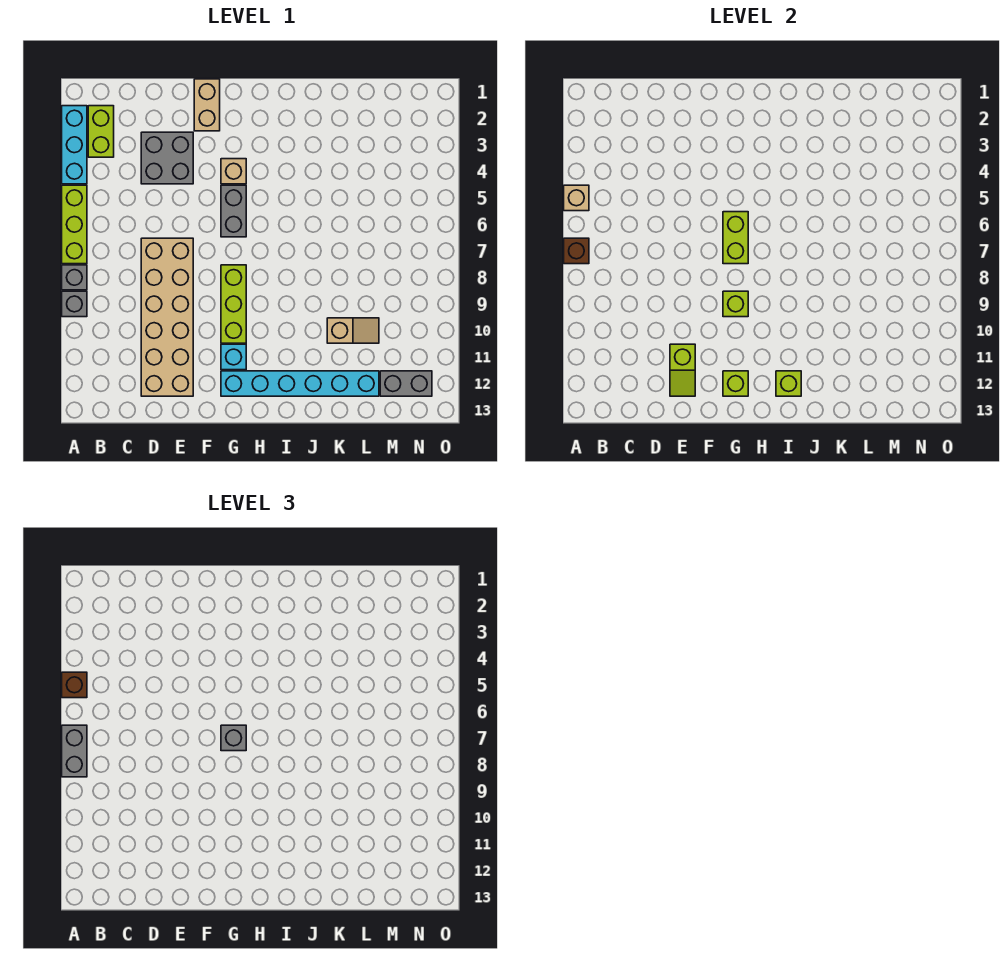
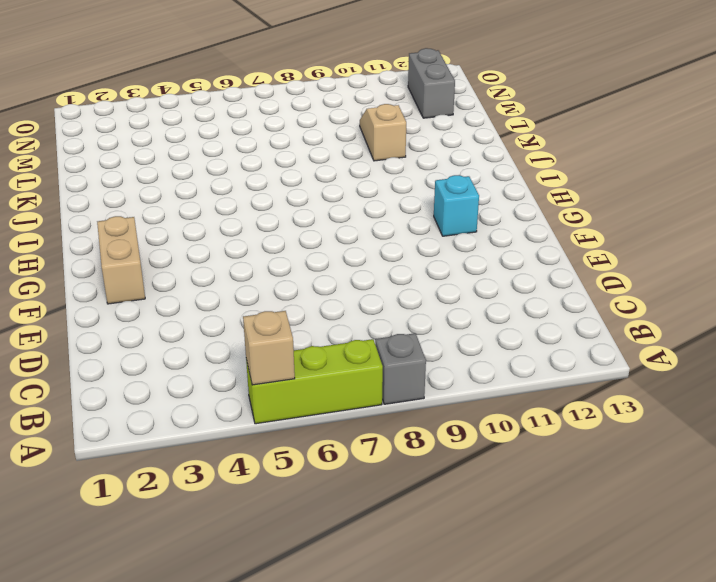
tan brick F2:G2 level 1 -> tan brick F1:F2 level 1
none -> cyan brick A2:A4 level 1
none -> grey brick A9 level 1
none -> lime brick B2:B3 level 1

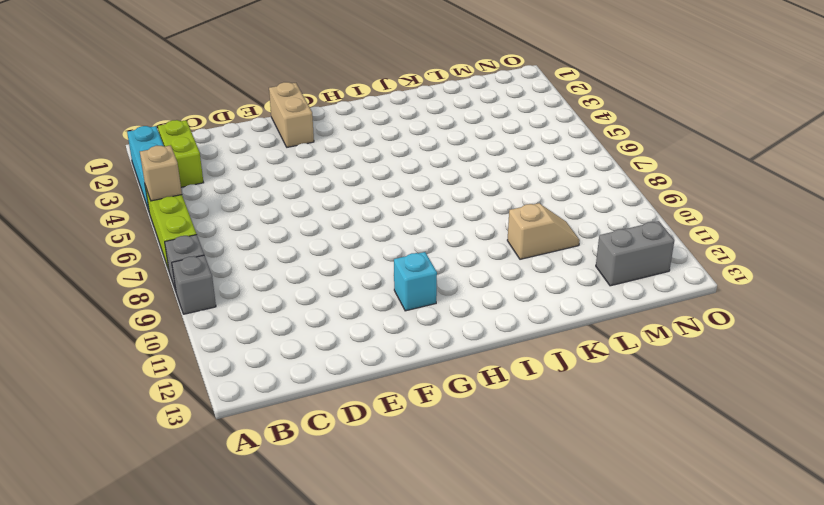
none -> grey brick D3:E4 level 1
none -> tan brick D7:E12 level 1
none -> tan brick G4 level 1

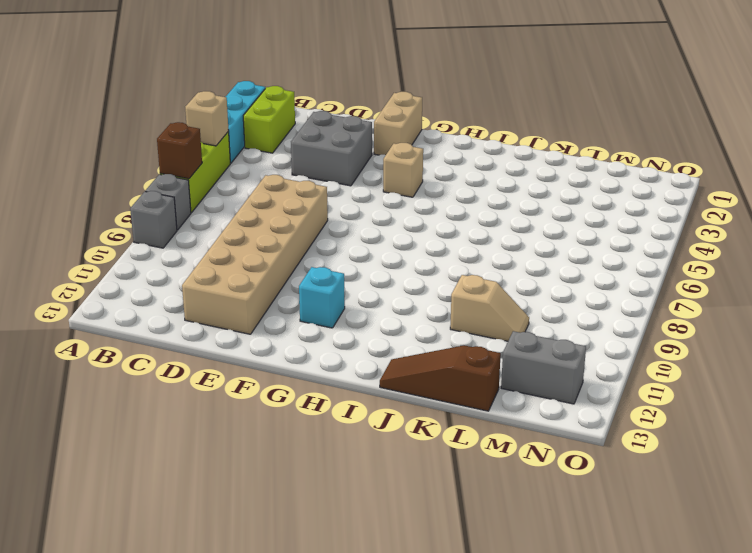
brown slope J13:L13 level 1 top L -> none
none -> grey brick G5:G6 level 1
none -> lime brick G8:G10 level 1
none -> cyan brick G12:L12 level 1

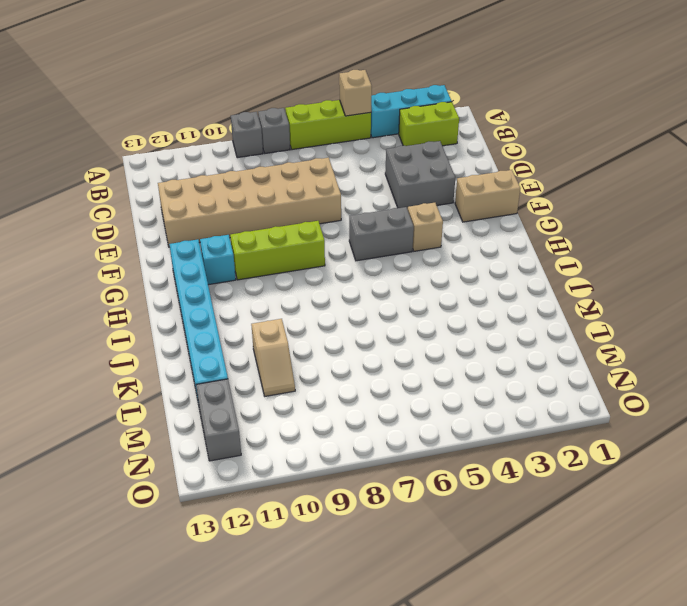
none -> brown brick A7 level 2
none -> lime slope E11:E12 level 2 top 11
none -> lime brick G6:G7 level 2

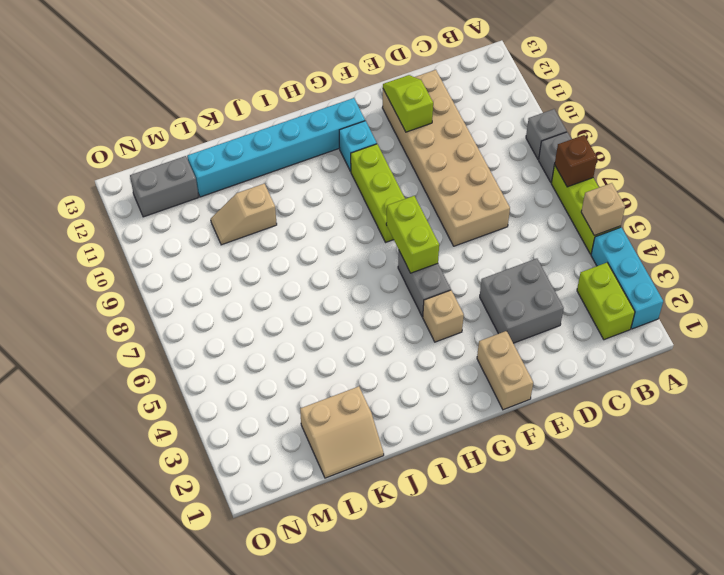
tan slope K1:L2 level 1 top 2 -> none
none -> lime brick G9 level 2
none -> lime brick G12 level 2
none -> lime brick I12 level 2

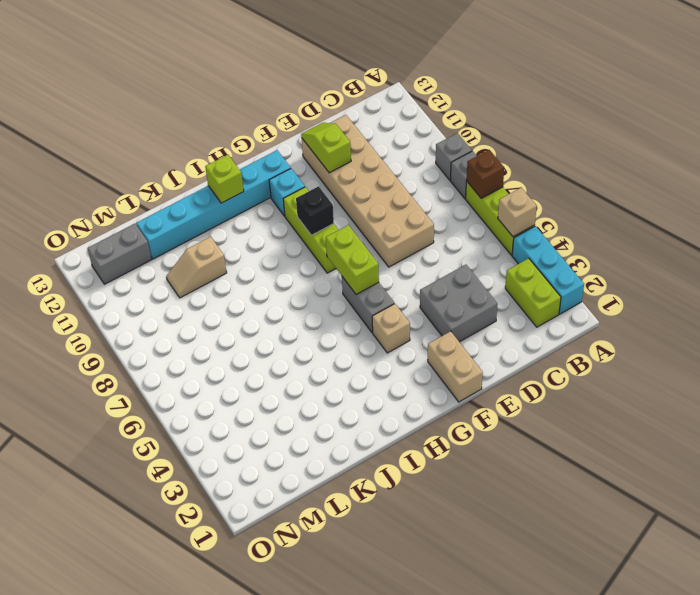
black brick G9 level 2 -> lime brick G9 level 2
none -> lime brick G12 level 2
none -> brown brick A5 level 3
none -> grey brick A7:A8 level 3

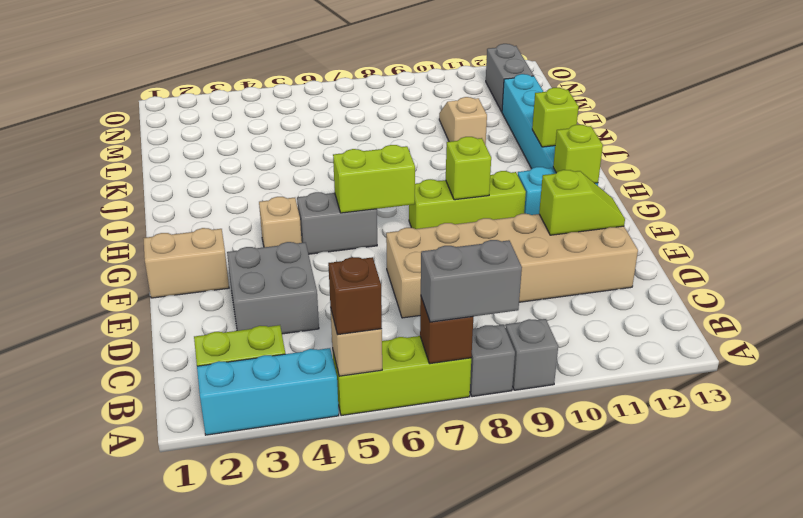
none -> grey brick G7 level 3

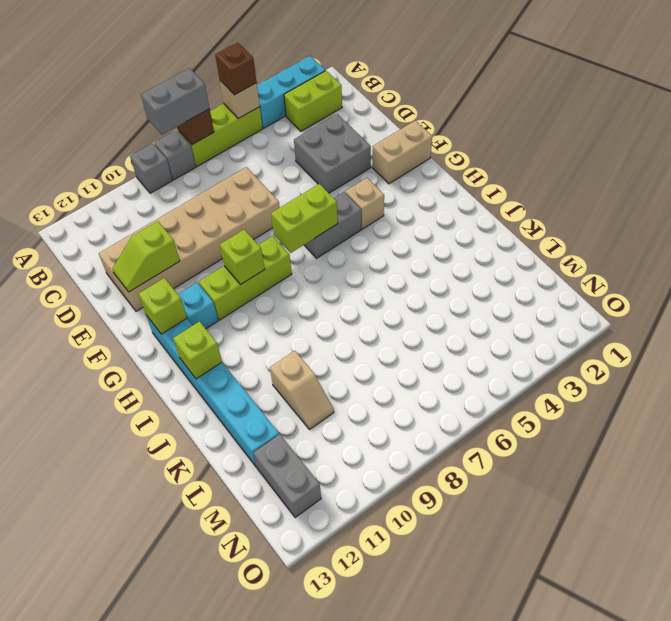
none -> grey brick G7 level 3

